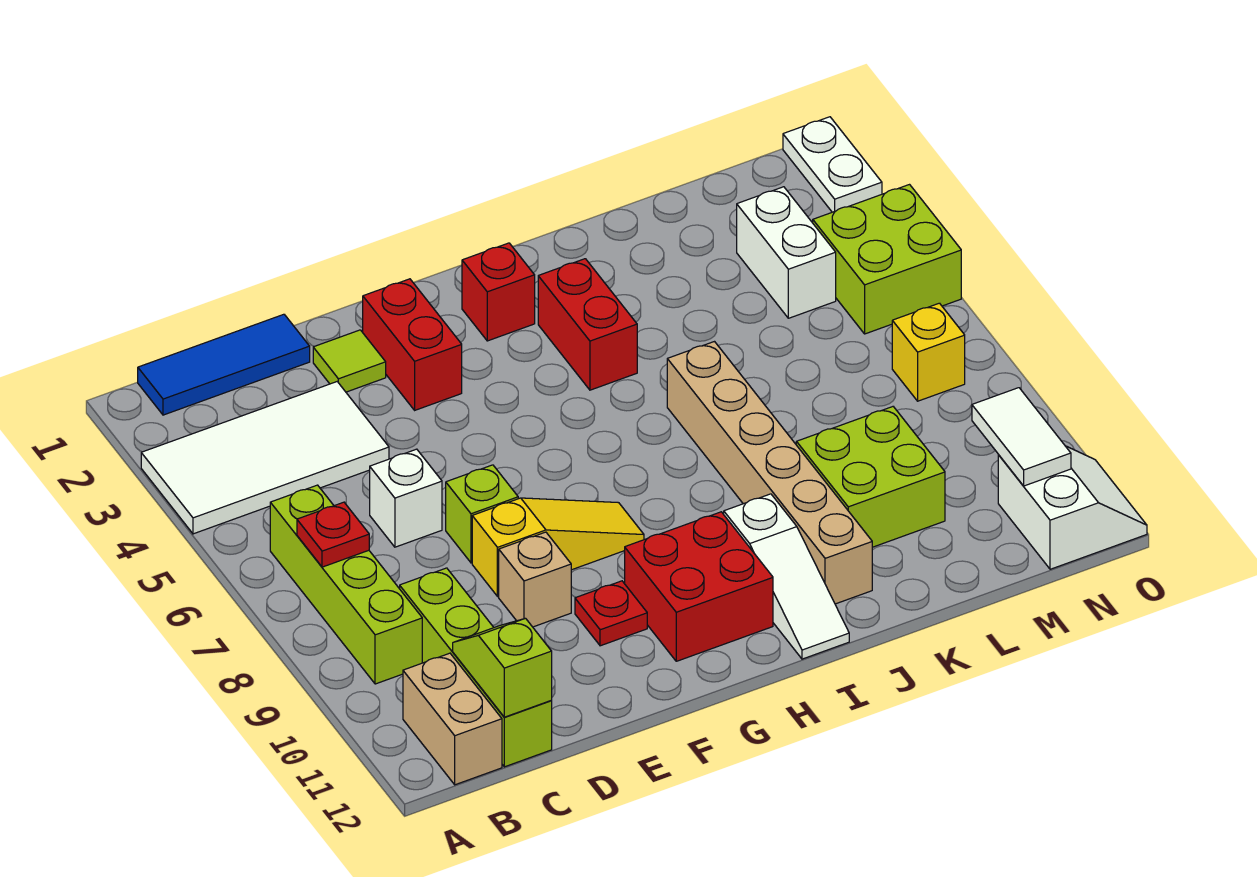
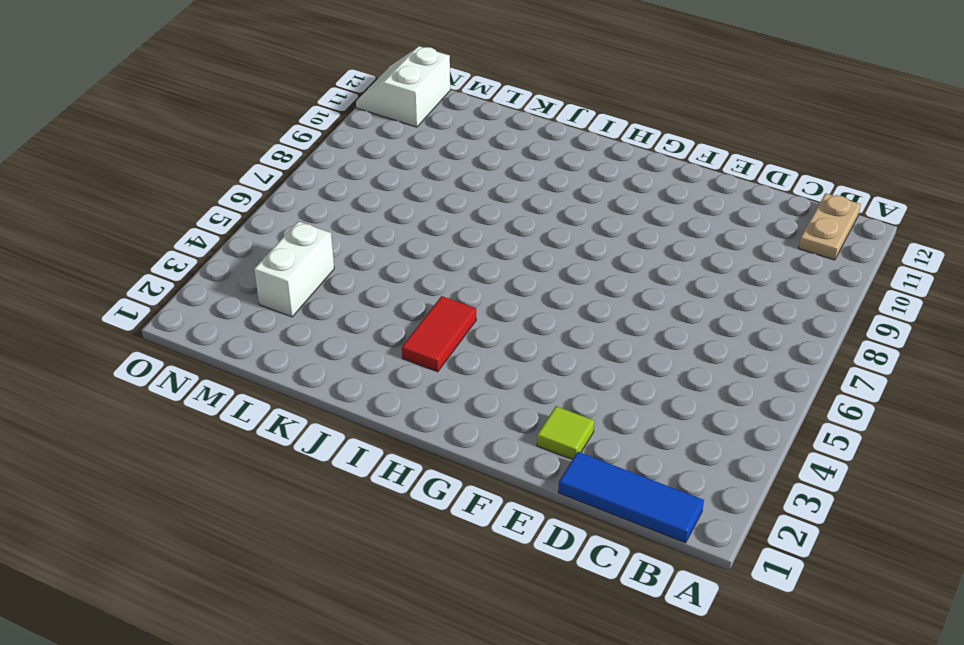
tan plate B11:B12 level 1 -> tan brick B11:B12 level 1
red tile I3:I4 level 1 -> red brick I3:I4 level 1
none -> white tile A3:D4 level 1
none -> lime brick B6:B9 level 1
none -> lime brick C9:C12 level 1

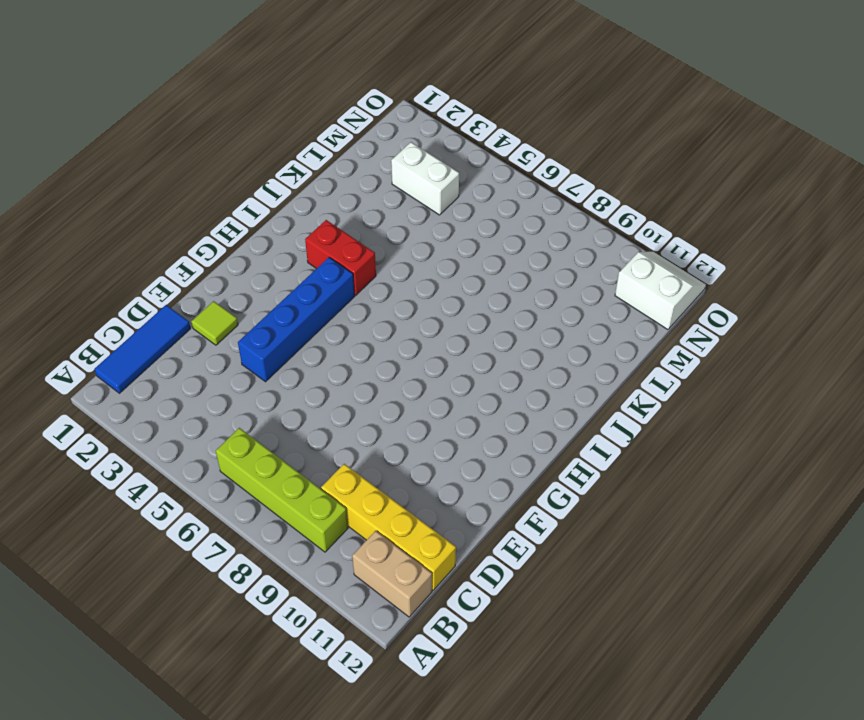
yellow brick C9:C12 level 1 -> lime brick C9:C12 level 1
blue brick E4:H4 level 1 -> none
none -> white tile A3:D4 level 1
none -> white brick D6 level 1
none -> lime brick E7 level 1

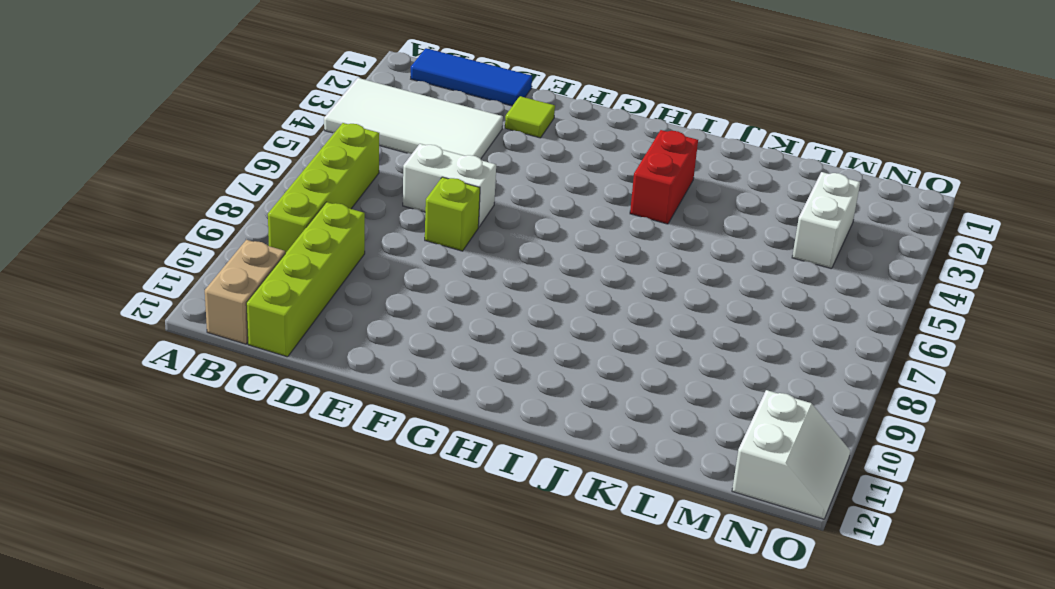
white brick D6:E6 level 1 -> white brick D6 level 1
none -> yellow slope E8:G8 level 1 top E
none -> tan brick E9 level 1
none -> red brick F2:F3 level 1

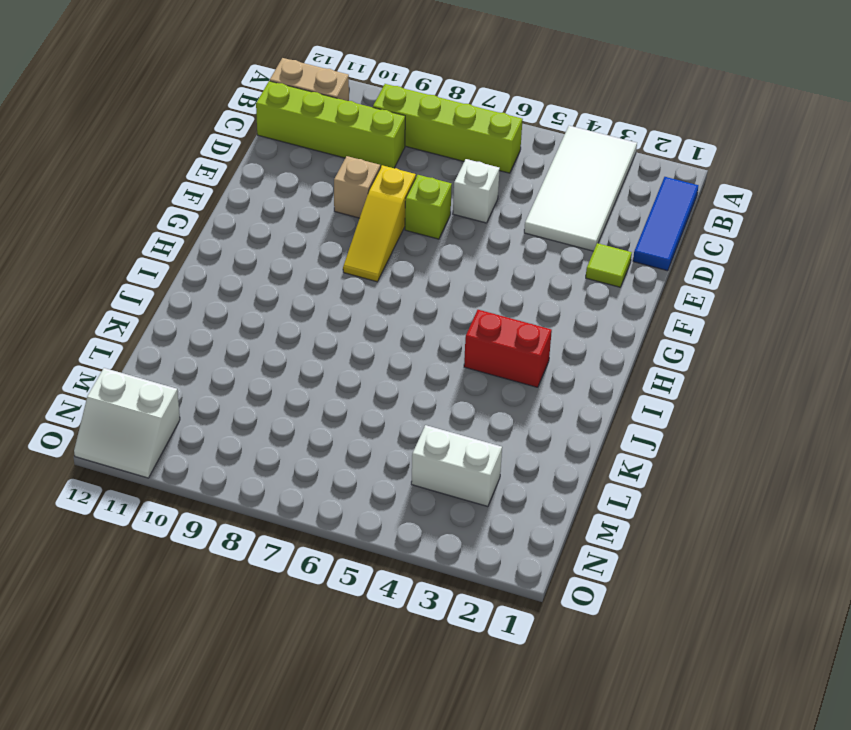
none -> red brick F2:F3 level 1
none -> red plate F10 level 1
none -> red brick G10:H11 level 1

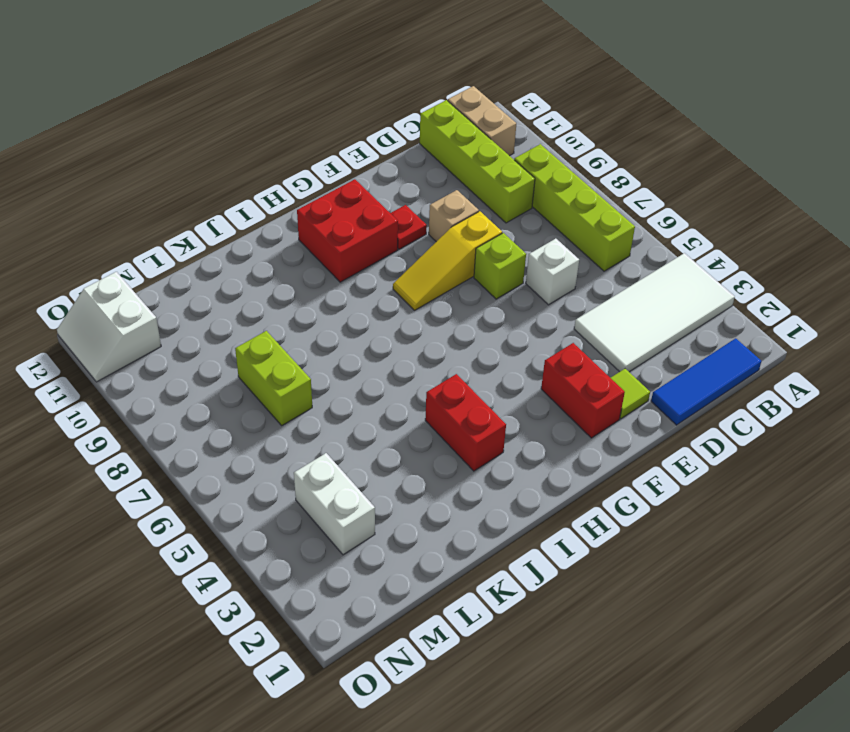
lime brick L7:L8 level 1 -> none
none -> red brick H2 level 1
none -> white slope I10:I12 level 1 top 10
none -> tan brick J6:J11 level 1

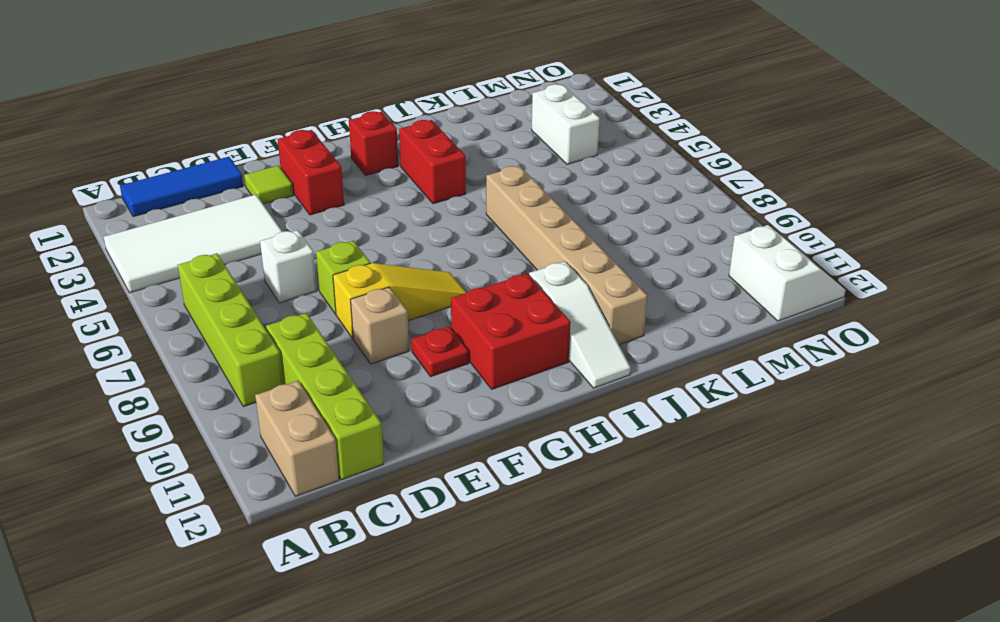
none -> lime brick K9:L10 level 1
none -> lime brick N4:O5 level 1
none -> yellow brick N7 level 1

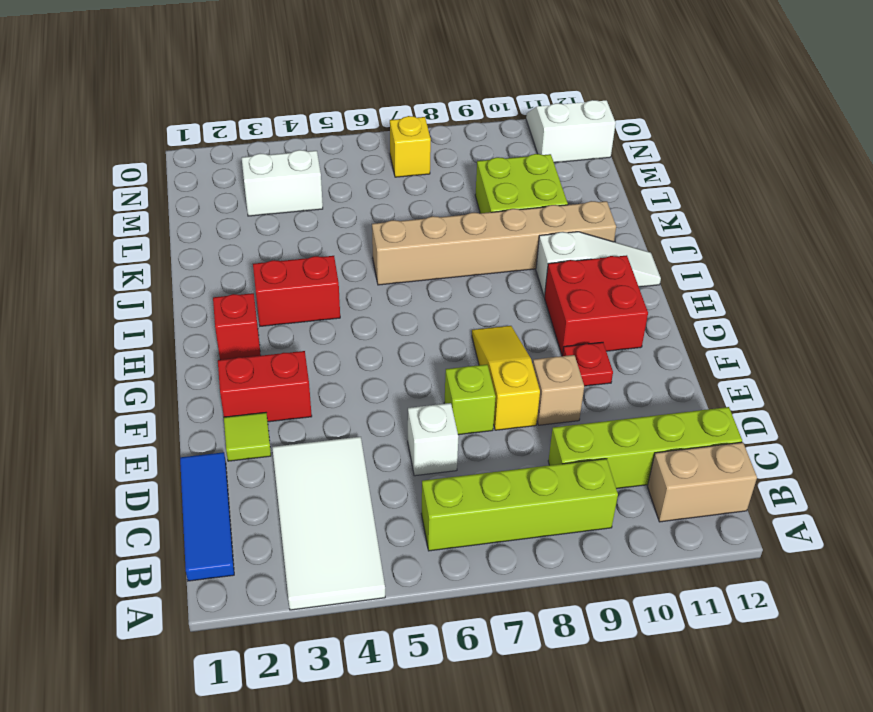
none -> lime brick N4:O5 level 1
none -> white plate O1:O2 level 1
none -> red plate B7 level 2

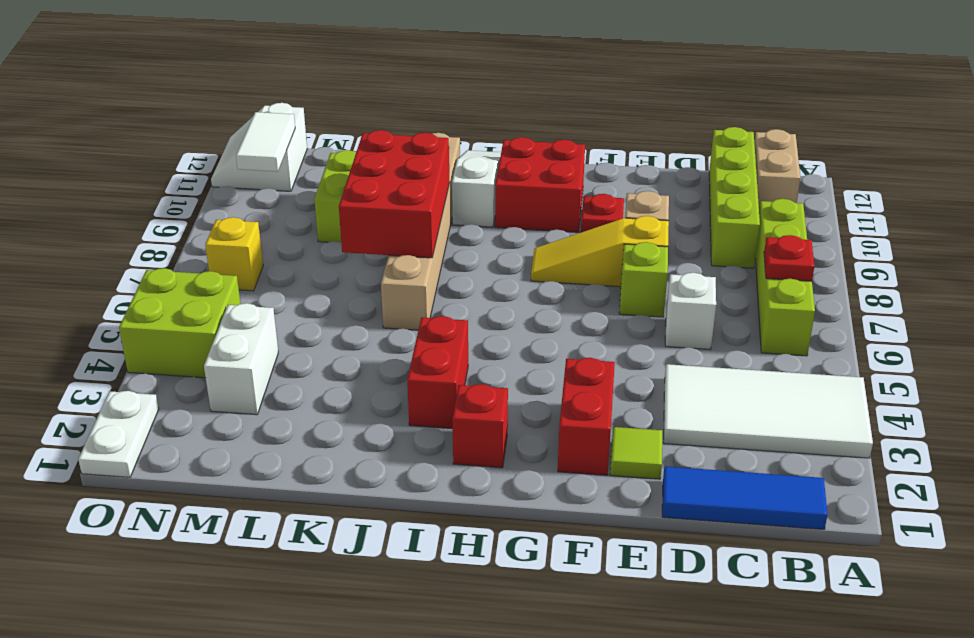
red brick J7:K9 level 2 -> none
none -> lime slope C11:C12 level 2 top 12

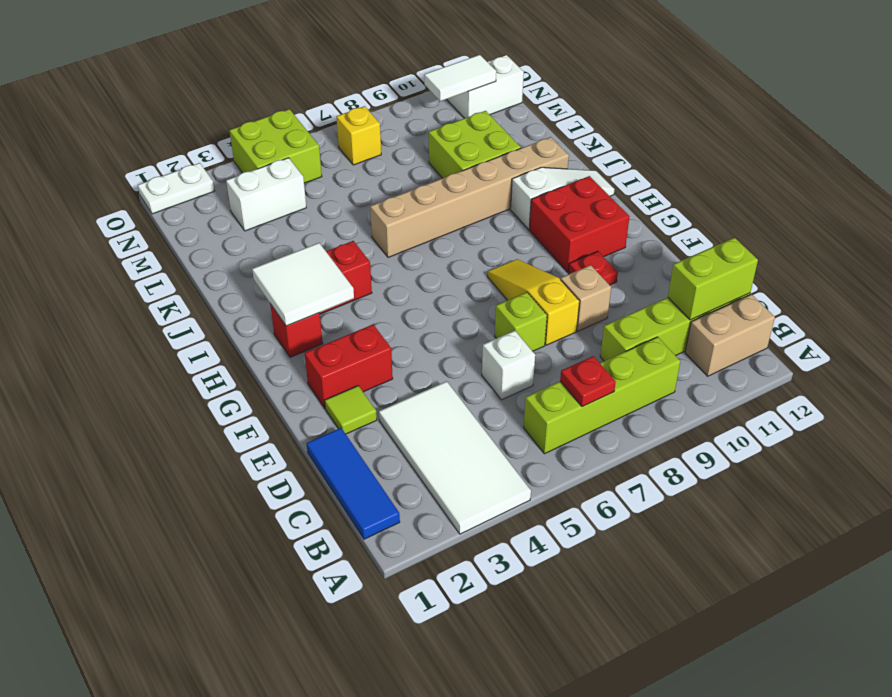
lime brick C11:C12 level 2 -> lime slope C11:C12 level 2 top 12
white tile H2:I3 level 2 -> none

